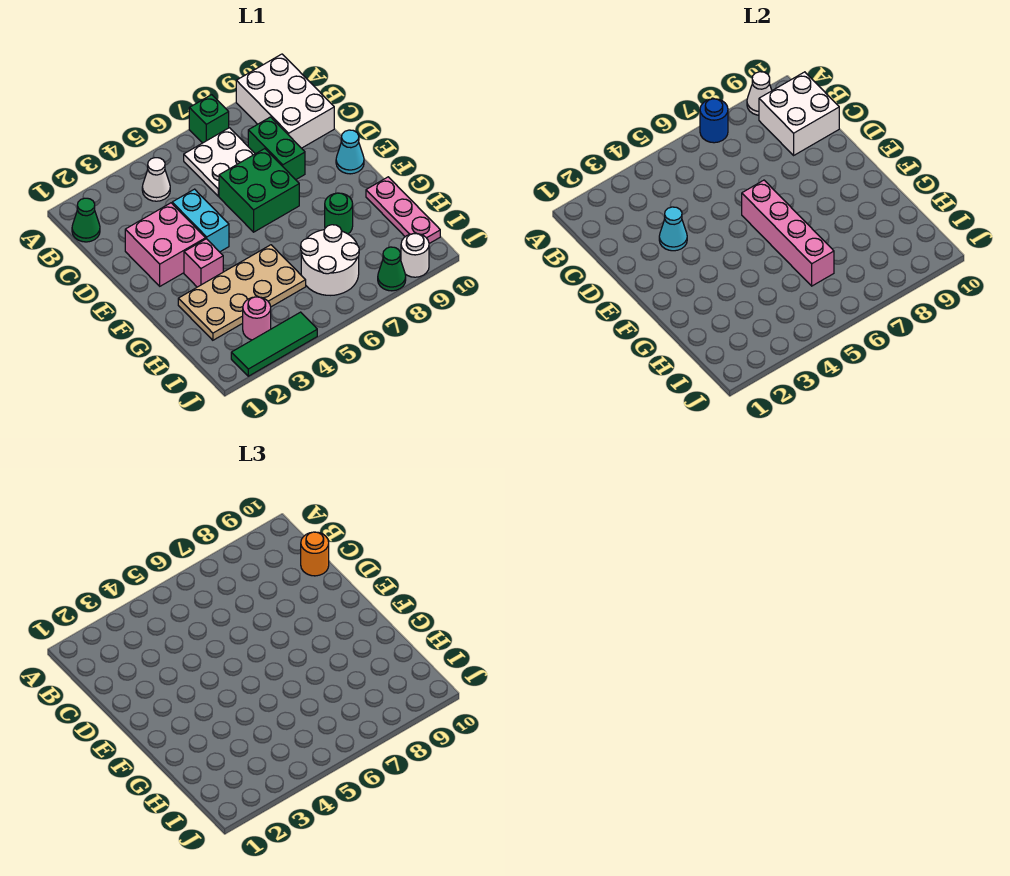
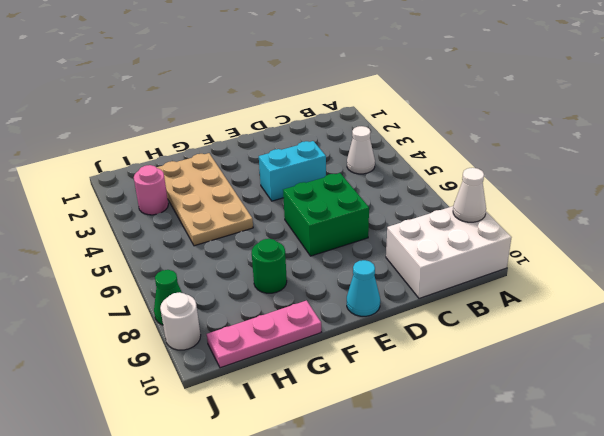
none -> green brick A7 level 1
none -> green cone B1 level 1
none -> white plate B6:C7 level 1

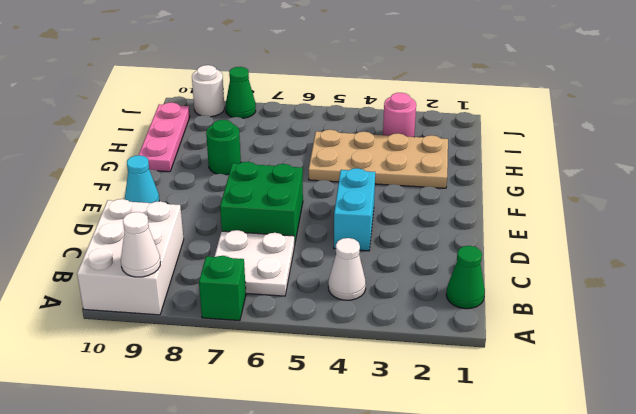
none -> green brick C8:D8 level 1
none -> pink brick D2:E3 level 1
none -> pink brick F3 level 1

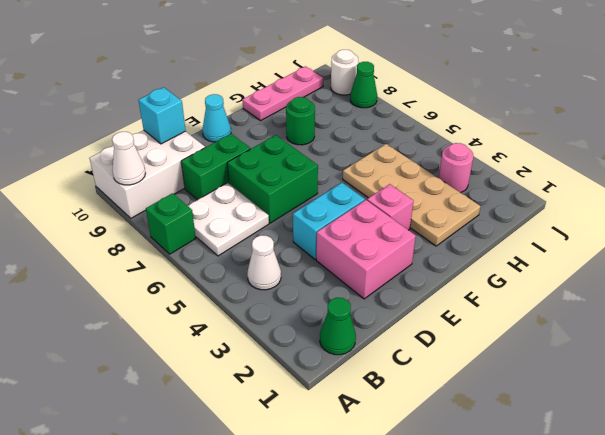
cyan brick C10 level 2 -> white brick B9:C10 level 2
none -> white round brick H6:I7 level 1
none -> green tile J2:J4 level 1
none -> blue round brick A7 level 2

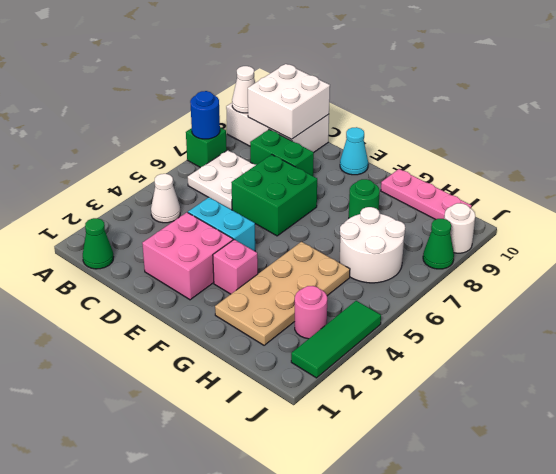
none -> cyan cone D3 level 2
none -> pink brick E6:H6 level 2
none -> orange round brick C10 level 3

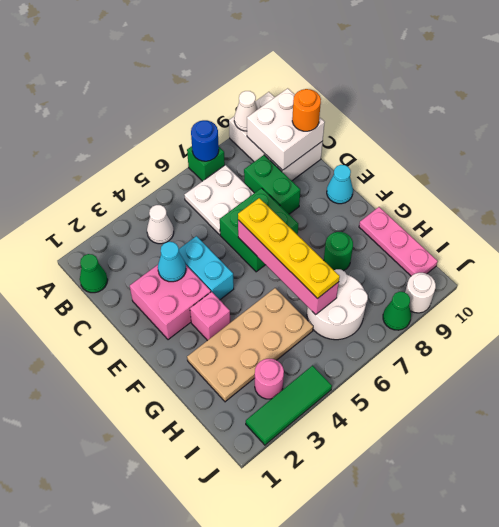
yellow plate E6:H6 level 3 -> none

